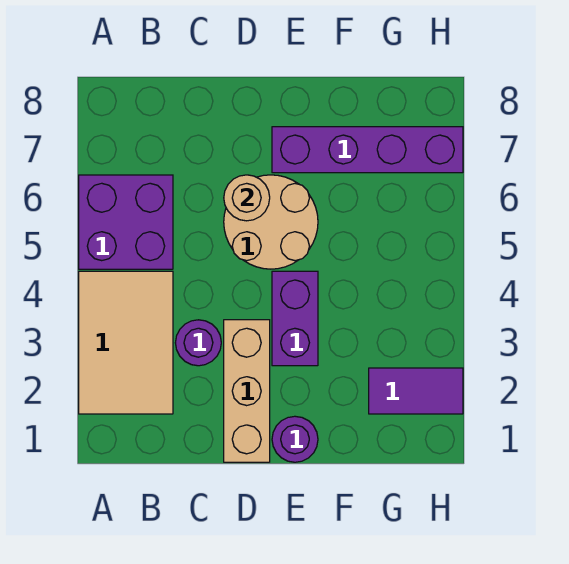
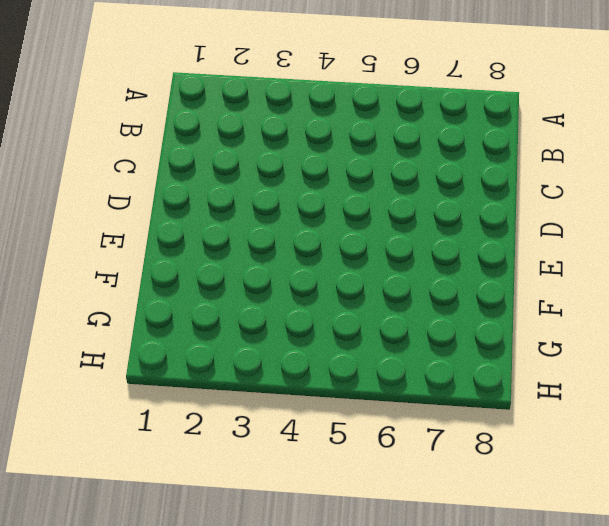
none -> tan tile A2:B4 level 1
none -> purple brick A5:B6 level 1

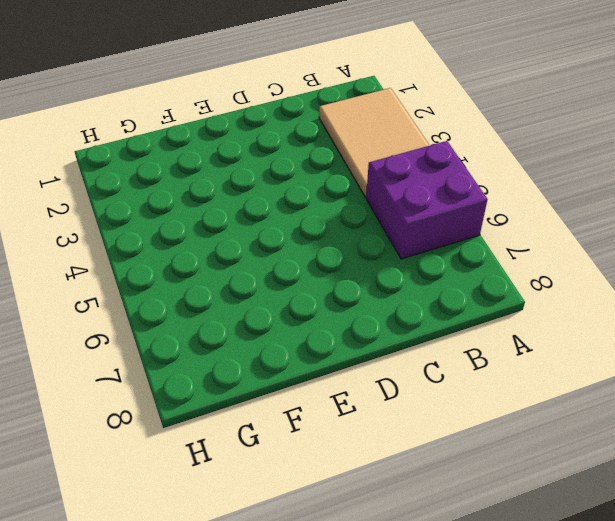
none -> purple round brick C3 level 1
none -> tan brick D1:D3 level 1

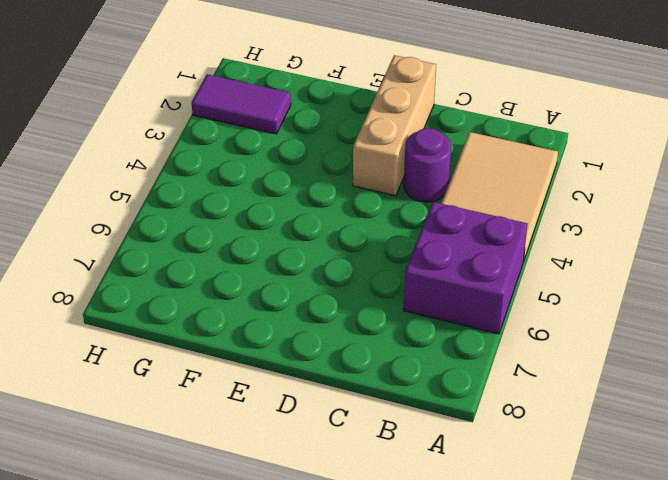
none -> tan round brick D5:E6 level 1
none -> purple round brick E1 level 1

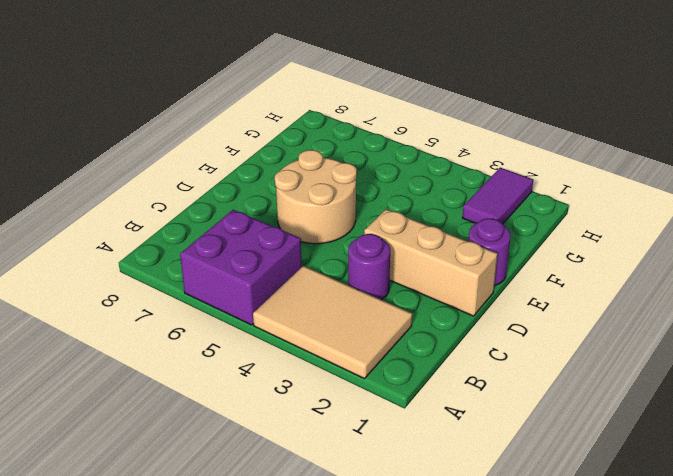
none -> purple brick E3:E4 level 1
none -> purple brick E7:H7 level 1

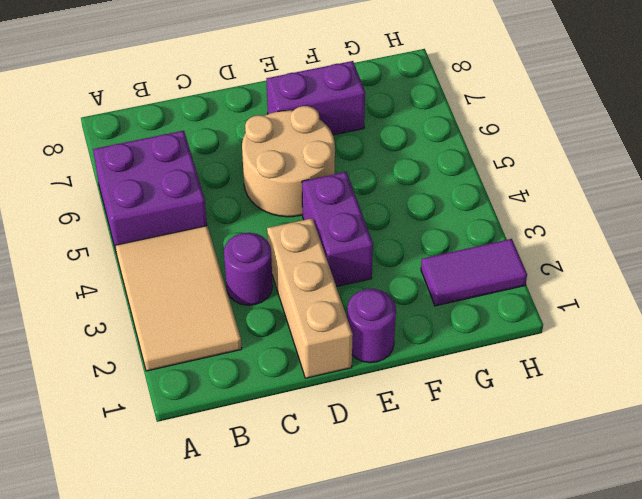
purple brick E7:F7 level 1 -> purple brick E7:H7 level 1
none -> tan round brick D6 level 2

